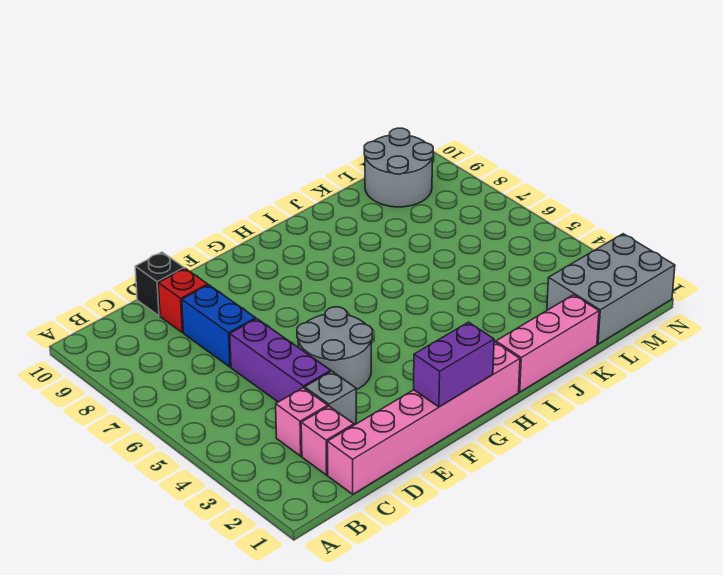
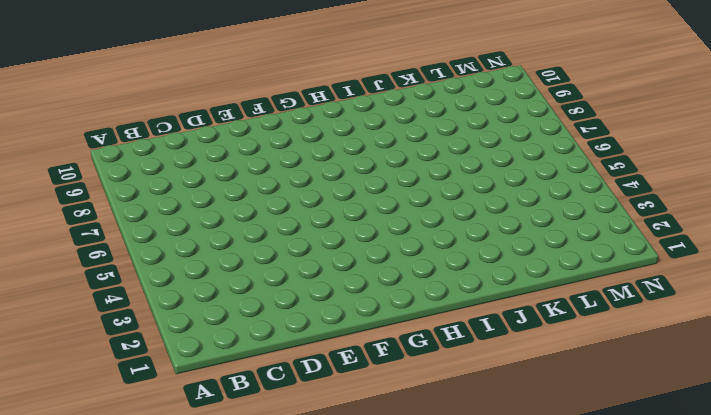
none -> pink brick C1:H1 level 1
none -> pink brick C2 level 1
none -> pink brick C3 level 1

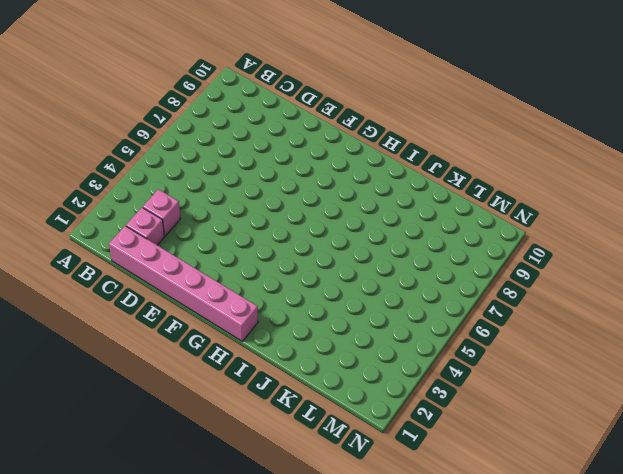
none -> grey brick D3 level 1
none -> purple brick D4:D6 level 1
none -> blue brick D7:D8 level 1

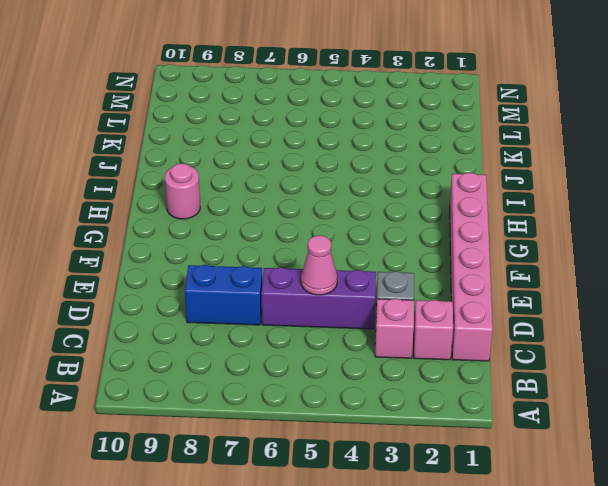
pink cone D5 level 2 -> none
pink round brick H9 level 1 -> none
none -> red brick D9 level 1
none -> black brick D10 level 1
none -> grey round brick E4:F5 level 1

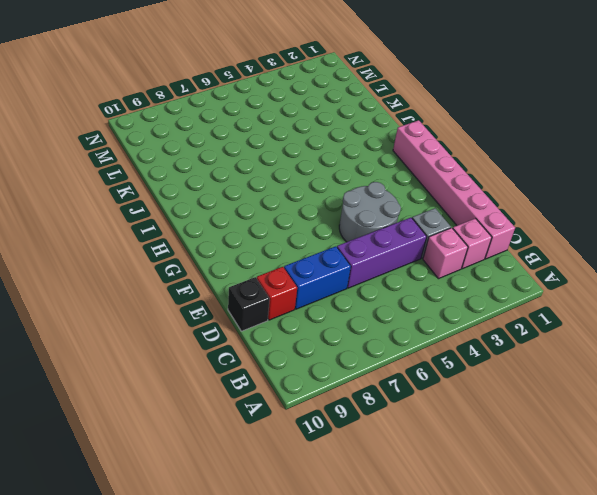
none -> pink brick I1:K1 level 1
none -> grey brick L1:N2 level 1
none -> grey round brick L9:M10 level 1

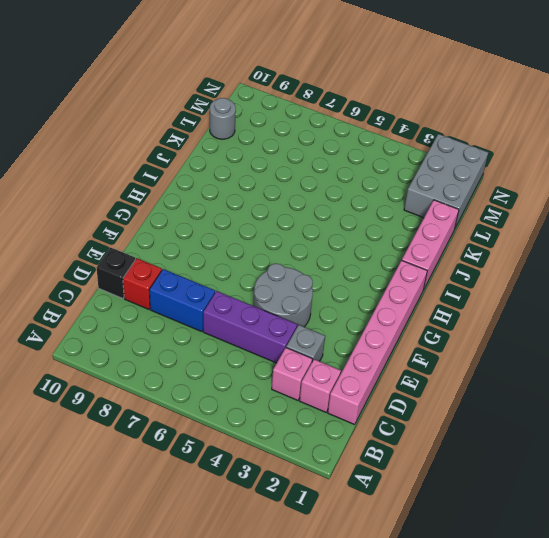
grey round brick L10 level 1 -> grey round brick L9:M10 level 1
none -> purple brick F1:G1 level 2

